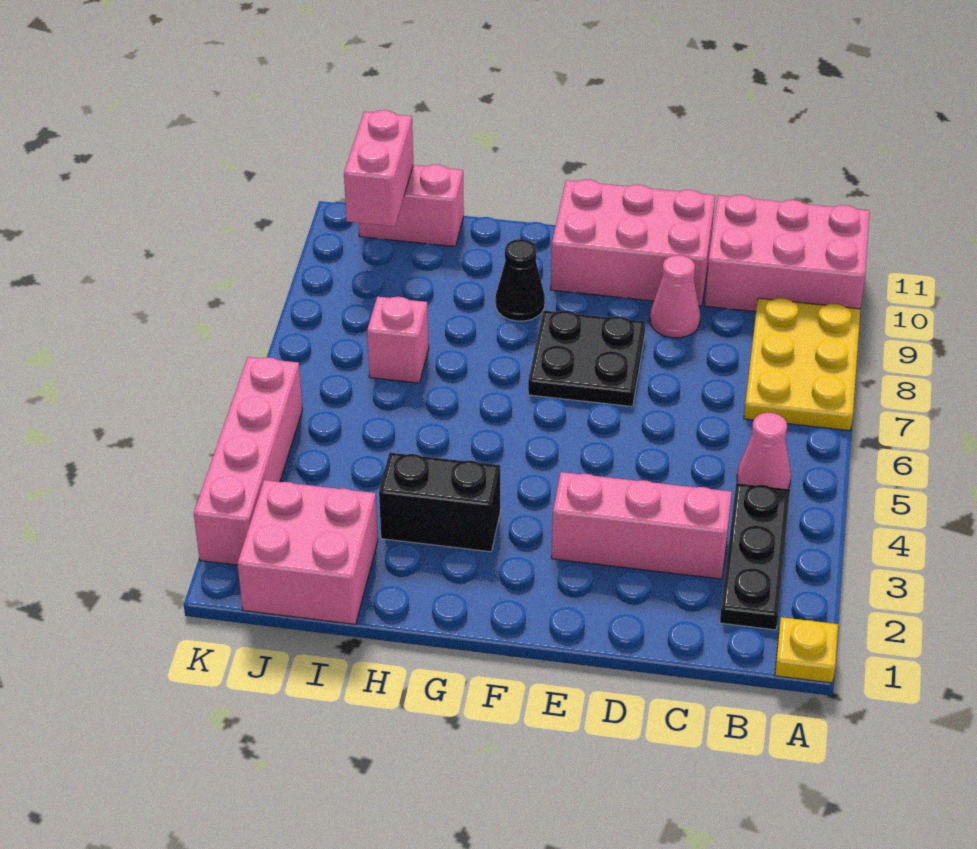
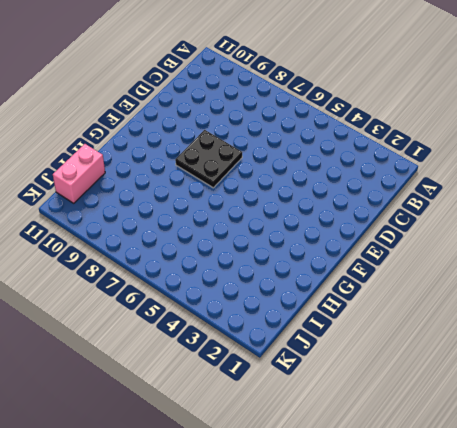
none -> yellow plate A1 level 1
none -> yellow plate A7:B9 level 1
none -> pink brick A10:C11 level 1

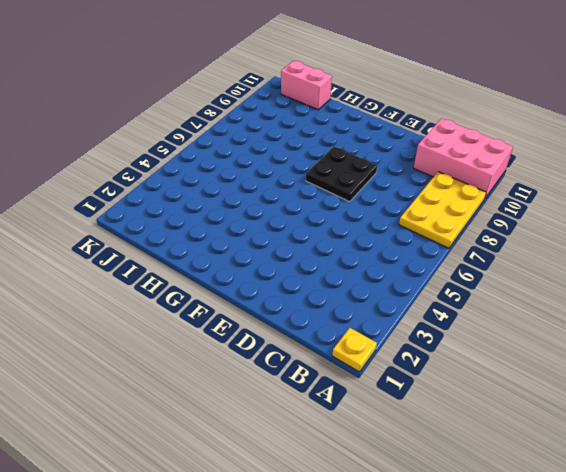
none -> black plate B2:B4 level 1
none -> pink cone B5 level 1
none -> pink brick C3:E3 level 1

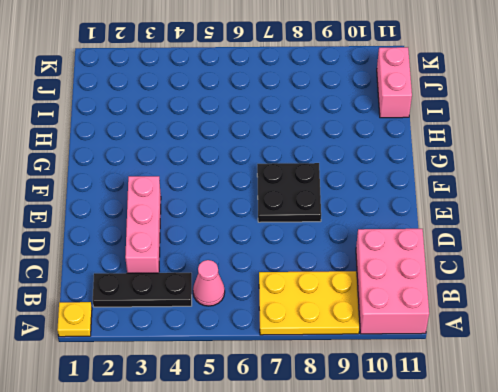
none -> pink cone D9 level 1
none -> pink brick D10:F11 level 1
none -> black brick G3:H3 level 1

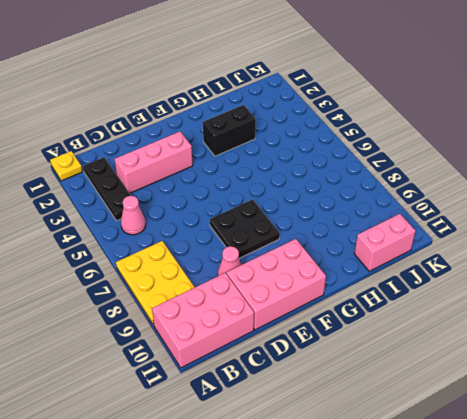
none -> black cone G9 level 1
none -> pink brick I1:J2 level 1
none -> pink brick I7 level 1

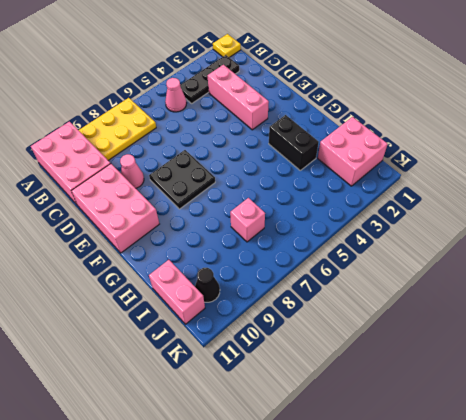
black cone J10 level 1 -> black cone G9 level 1
none -> pink brick K2:K5 level 1
none -> pink brick J10:J11 level 2

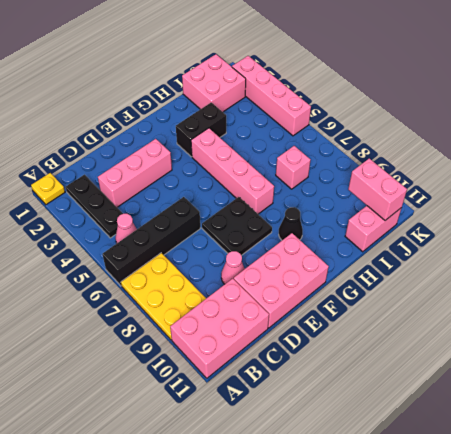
black brick A6:D6 level 1 -> none
pink brick G4:G7 level 1 -> none

